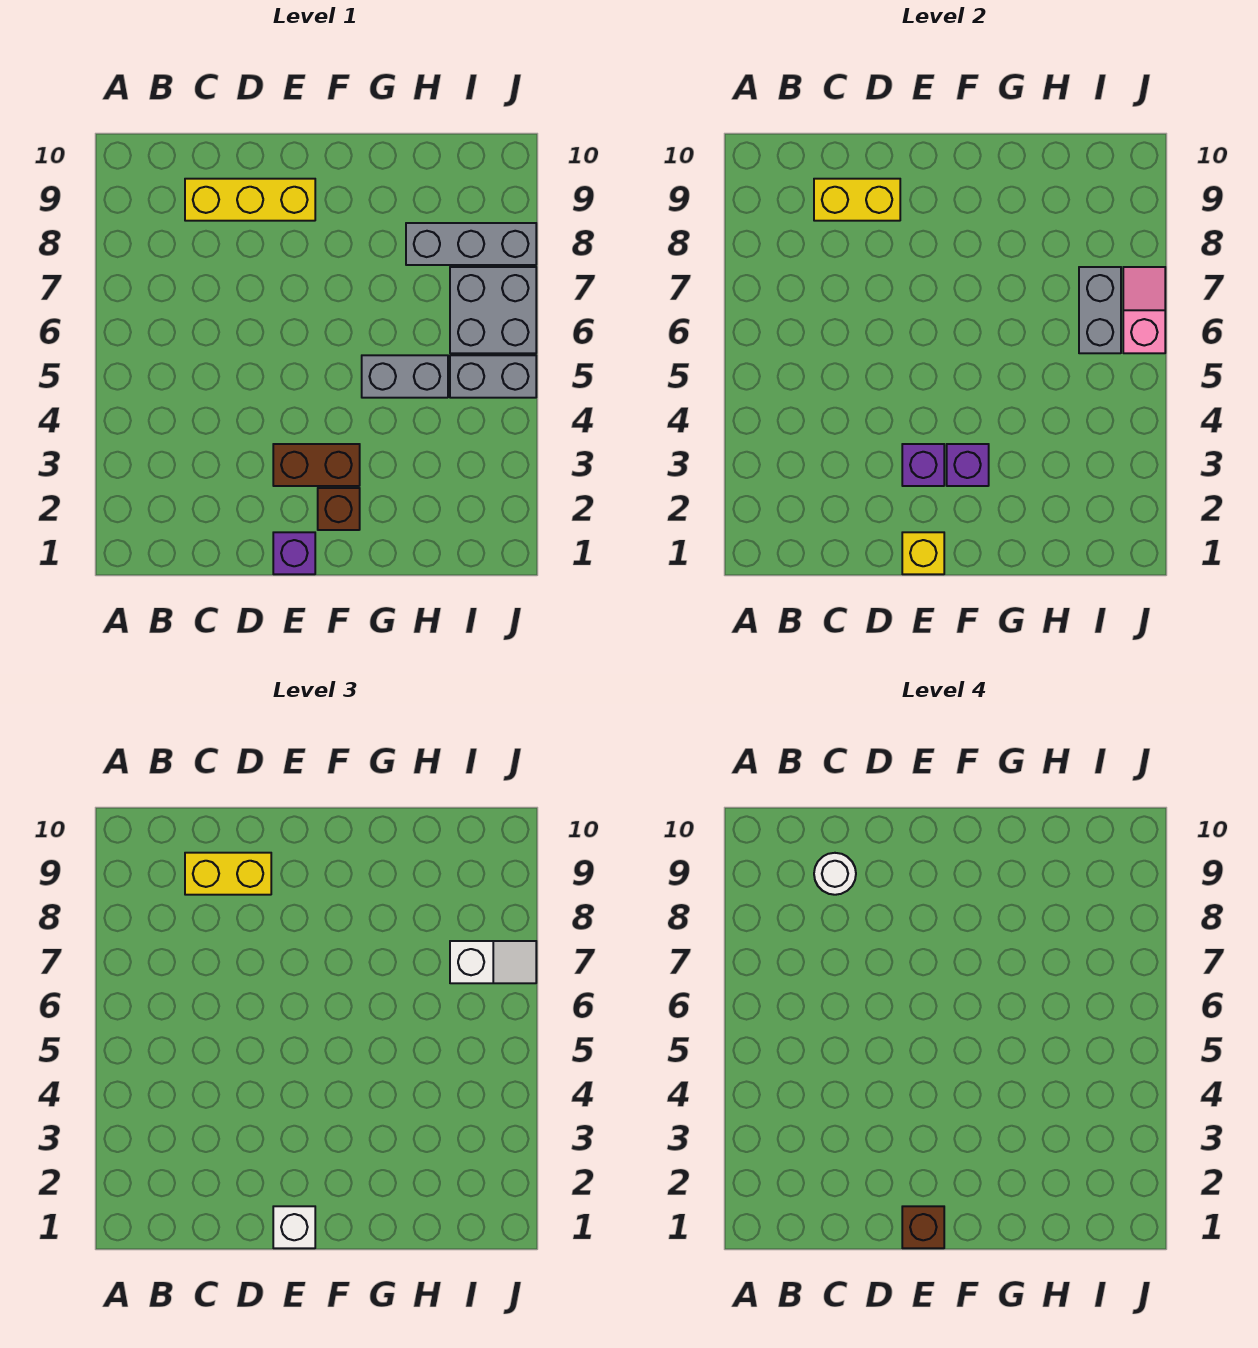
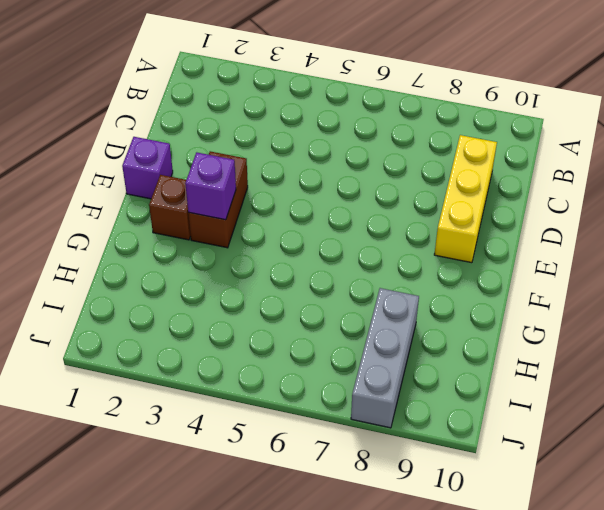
none -> grey brick G5:H5 level 1
none -> grey brick I5:J5 level 1
none -> grey brick I6:J7 level 1

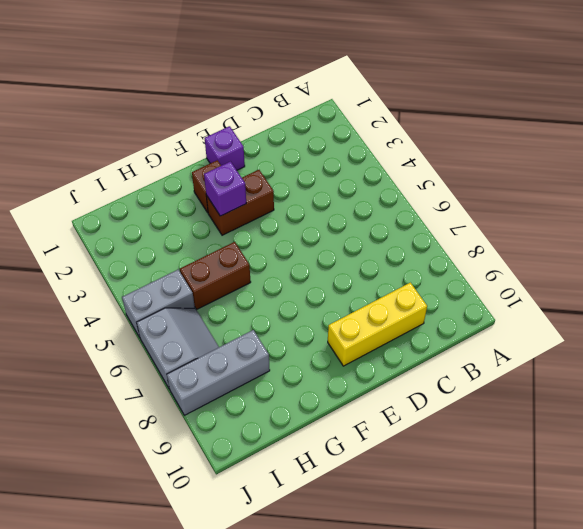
brown brick G5:H5 level 1 -> grey brick G5:H5 level 1
grey slope I6:J7 level 1 top J -> grey brick I6:J7 level 1
none -> yellow brick C9:D9 level 2
none -> yellow brick E1 level 2
none -> purple brick E3 level 2

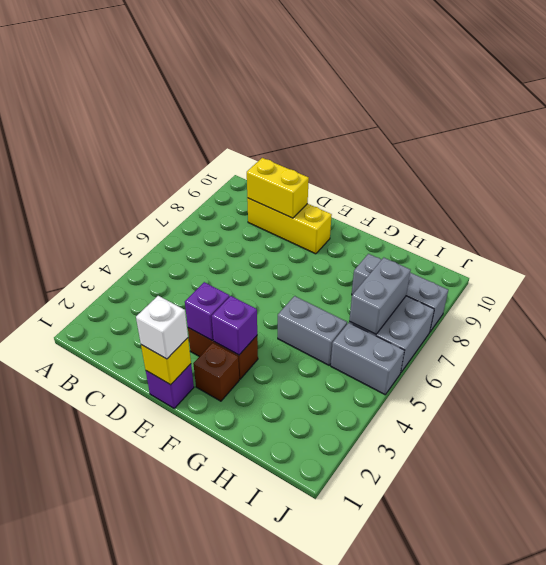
none -> pink slope J6:J7 level 2 top 6
none -> yellow brick C9:D9 level 3
none -> white slope I7:J7 level 3 top I

